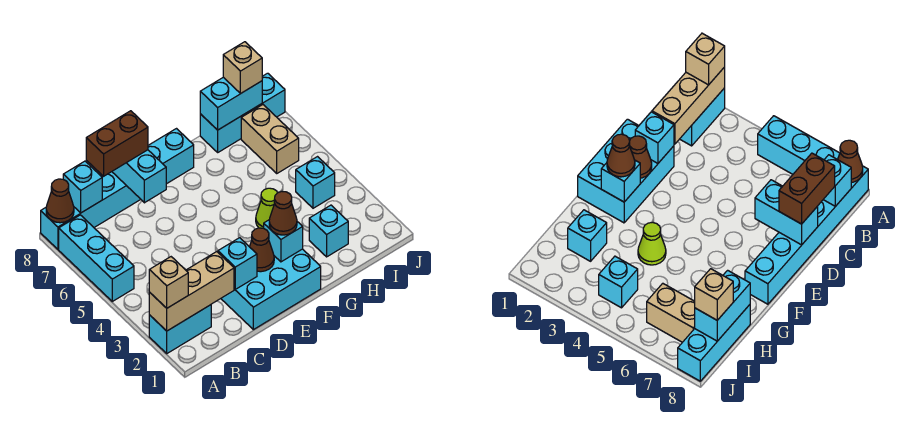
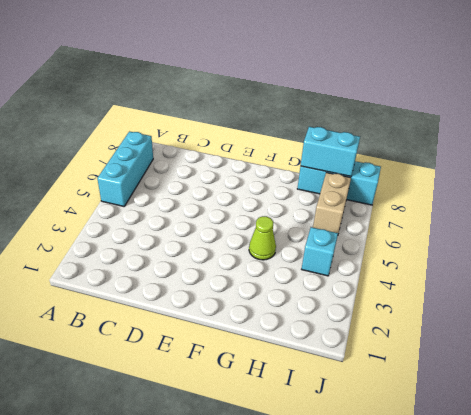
none -> cyan brick A2:B2 level 1
none -> cyan brick A8:F8 level 1
none -> cyan brick D1:F2 level 1

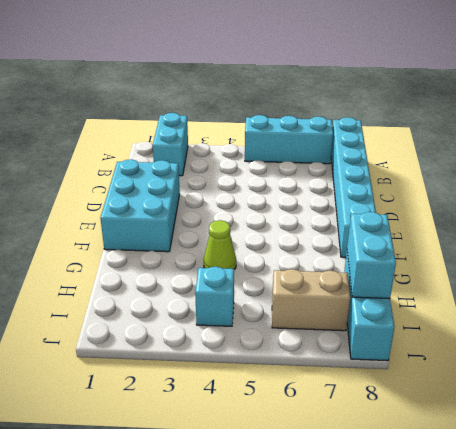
none -> cyan brick H2 level 1
none -> tan brick A2:C2 level 2
none -> brown cone A8 level 2

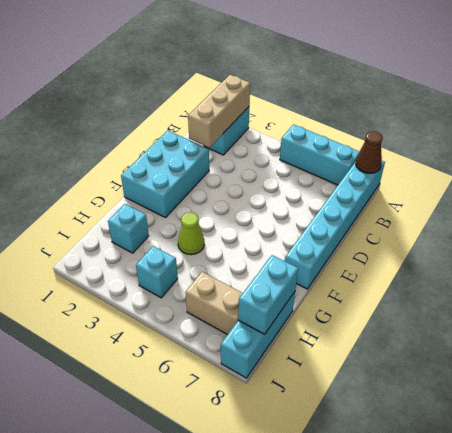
none -> cyan brick B8 level 2
none -> cyan brick D2 level 2
none -> cyan brick D7:D8 level 2

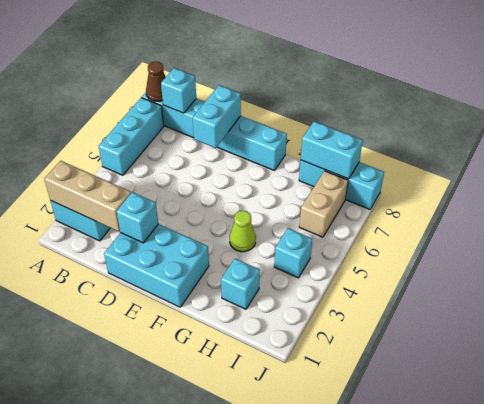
none -> brown cone E2 level 2
none -> cyan brick F2 level 2
none -> tan brick A2 level 3

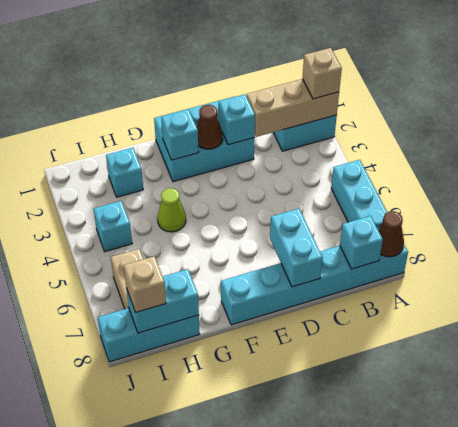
none -> brown brick C8:D8 level 3
none -> brown cone F2 level 3

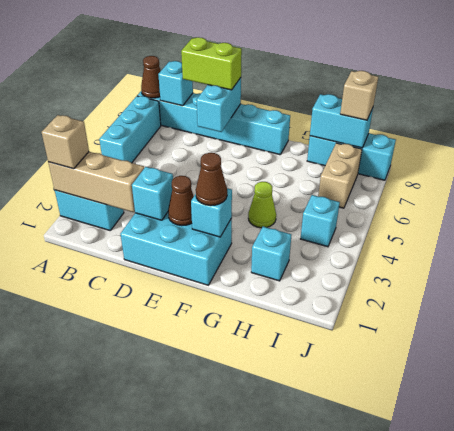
lime brick C8:D8 level 3 -> brown brick C8:D8 level 3

